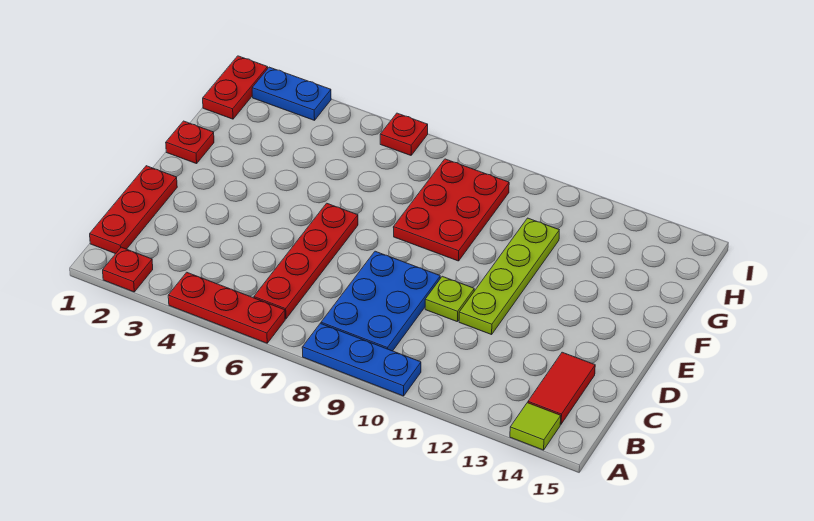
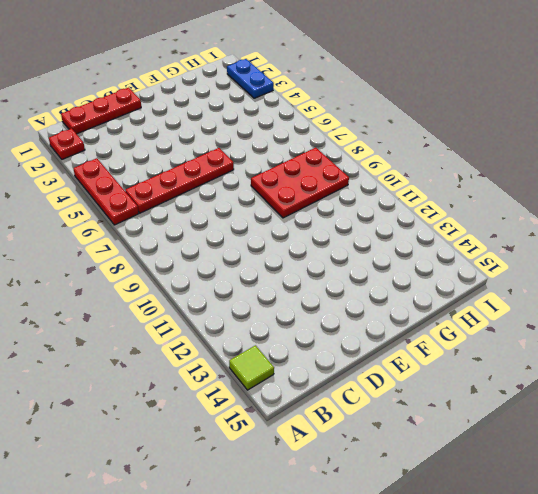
none -> blue plate A8:A10 level 1
none -> blue plate B8:D9 level 1
none -> red tile B14:C14 level 1

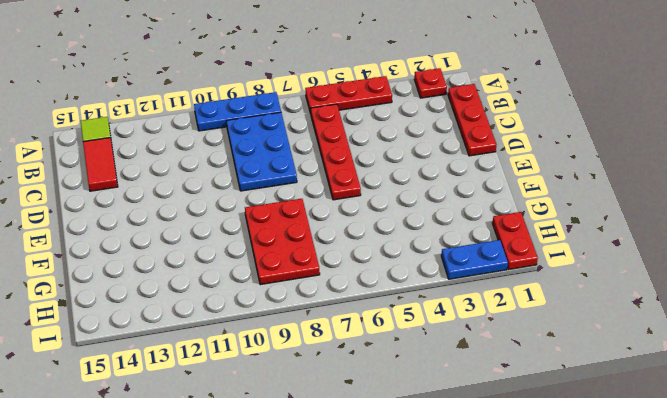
none -> lime plate D10 level 1
none -> lime plate D11:G11 level 1
none -> red plate F1 level 1

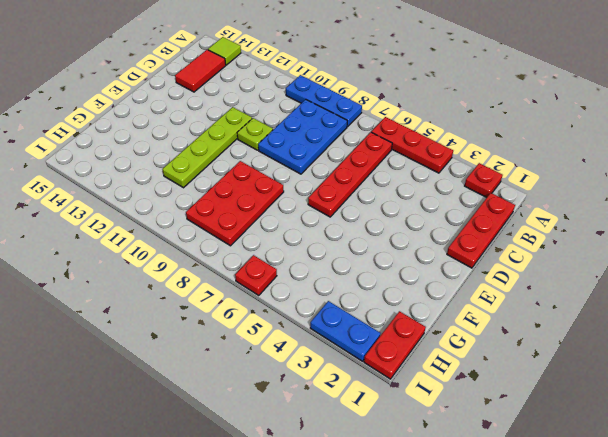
none -> red plate F1 level 1

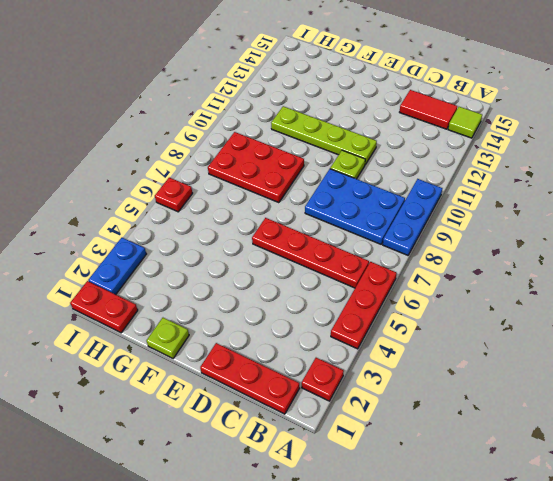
lime plate F1 level 1 -> red plate F1 level 1

